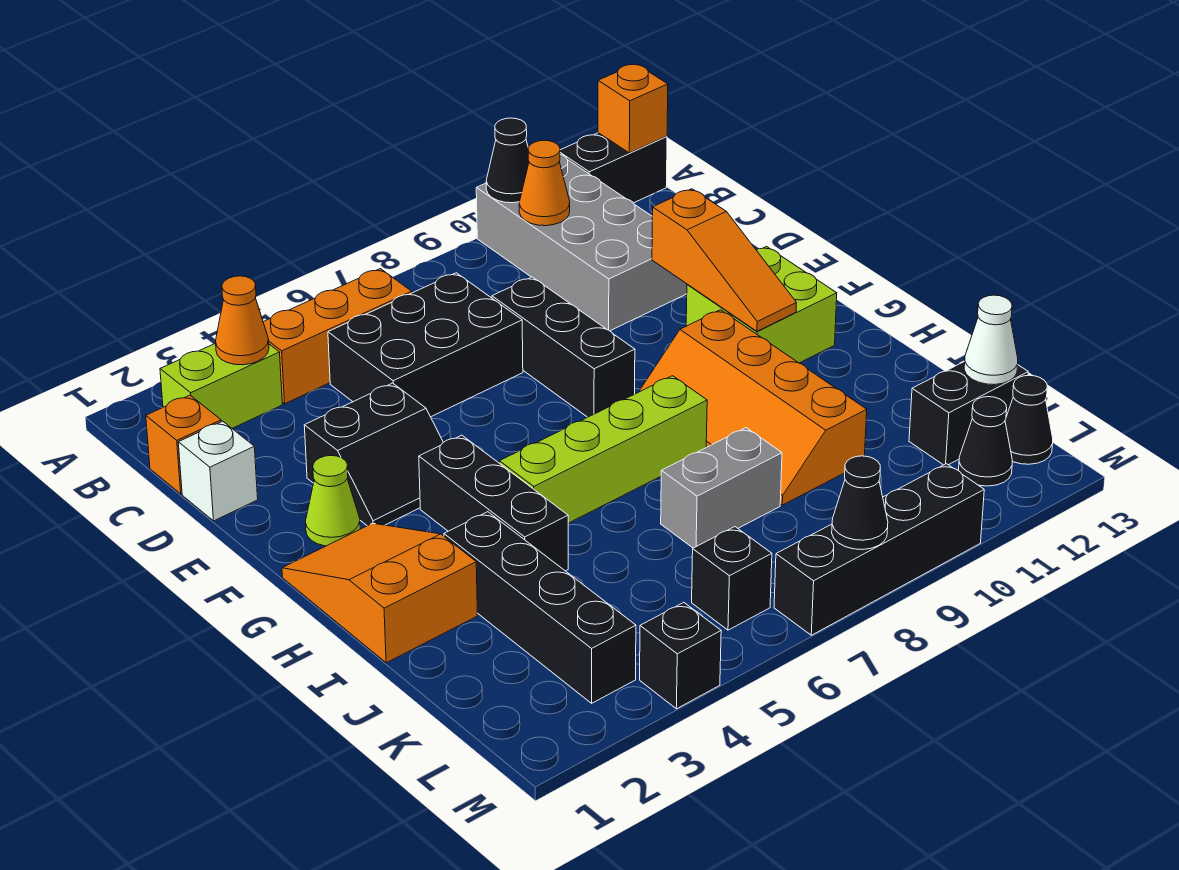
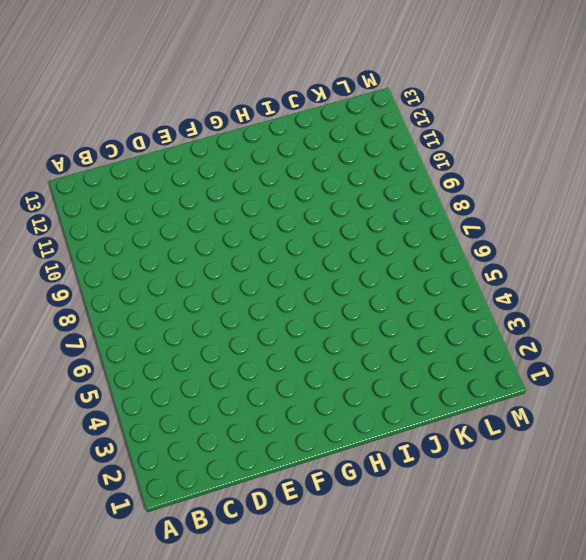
none -> grey brick A10:D11 level 1
none -> black brick A12:A13 level 1
none -> lime brick B2:B3 level 1
none -> orange brick B4:B6 level 1

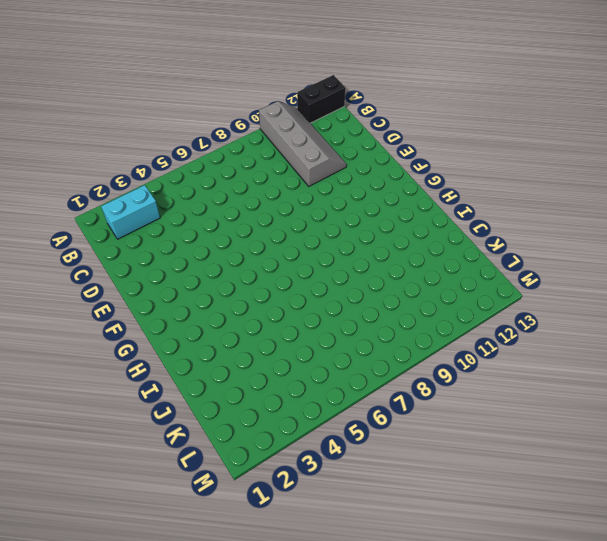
grey slope A10:D11 level 1 top 10 -> grey brick A10:D11 level 1
cyan brick B2:B3 level 1 -> lime brick B2:B3 level 1
none -> orange brick B4:B6 level 1
none -> orange brick C1 level 1
none -> black brick C5:D7 level 1
none -> white brick D1 level 1

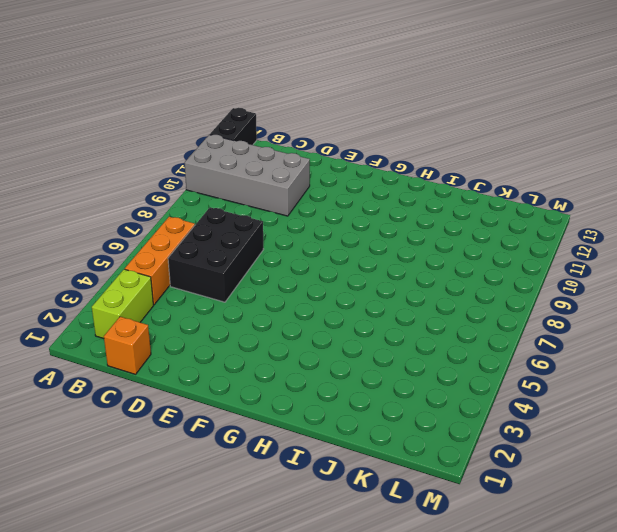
none -> white brick D1 level 1
none -> black brick D8:F8 level 1
none -> black slope E3:F4 level 1 top E
none -> lime cone F2 level 1

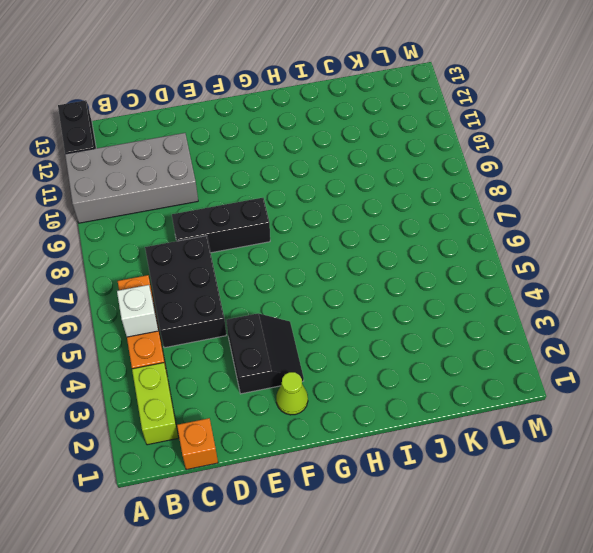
white brick B5 level 2 -> white brick D1 level 1
none -> lime brick F11:G12 level 1
none -> orange slope G1:I2 level 1 top I
none -> black brick G4:I4 level 1
none -> orange slope G9:J10 level 1 top 10

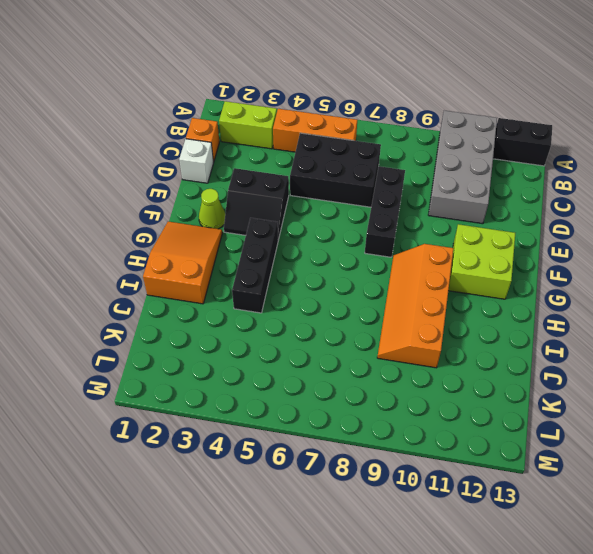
none -> lime brick H5:H8 level 1
none -> black brick I3:L3 level 1
none -> grey brick J7:J8 level 1
none -> black brick K12:K13 level 1

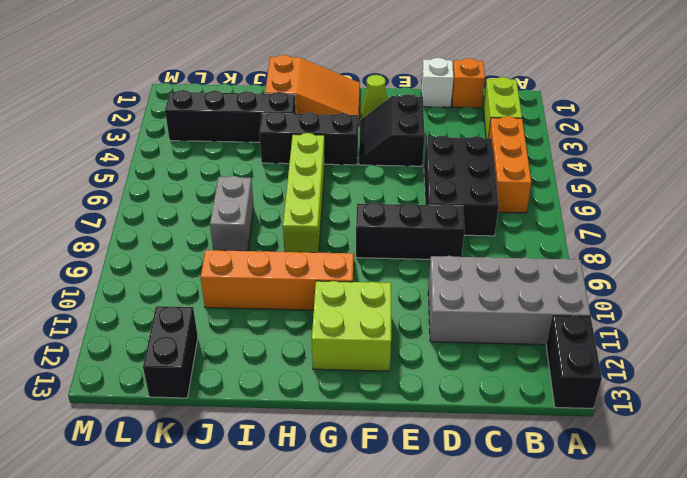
none -> black brick L6 level 1
none -> black cone L12 level 1
none -> black cone L13 level 1
none -> black brick M4 level 1

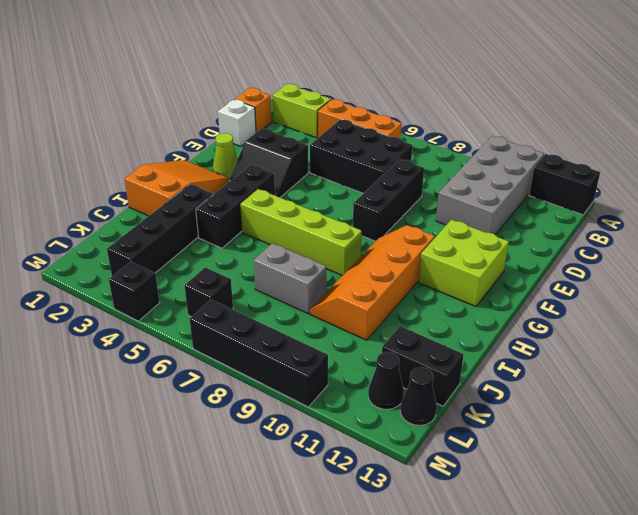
none -> black cone A10 level 2
none -> orange brick A13 level 2
none -> orange cone B3 level 2
none -> orange cone B10 level 2

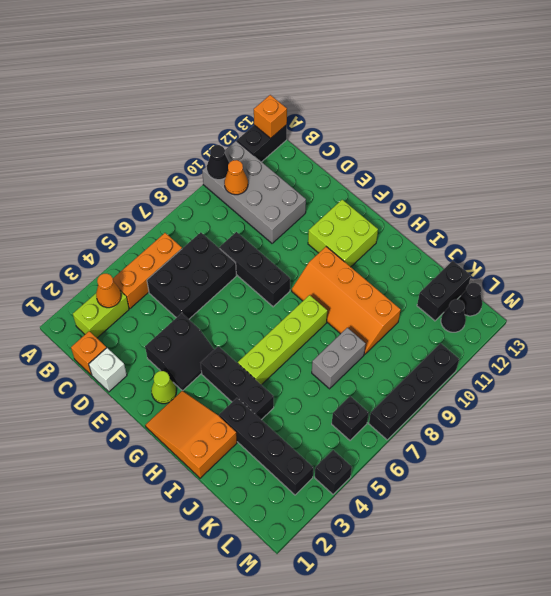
none -> orange slope E11:G11 level 2 top E
none -> white cone K13 level 2
none -> black cone M8 level 2

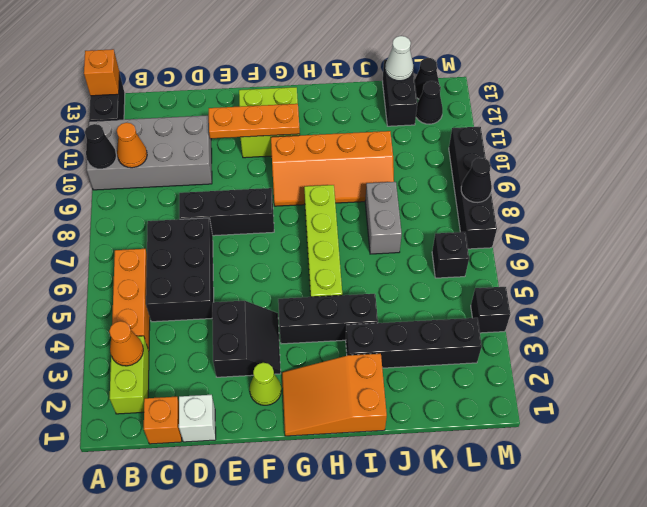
orange plate E11:G11 level 2 -> orange slope E11:G11 level 2 top E

